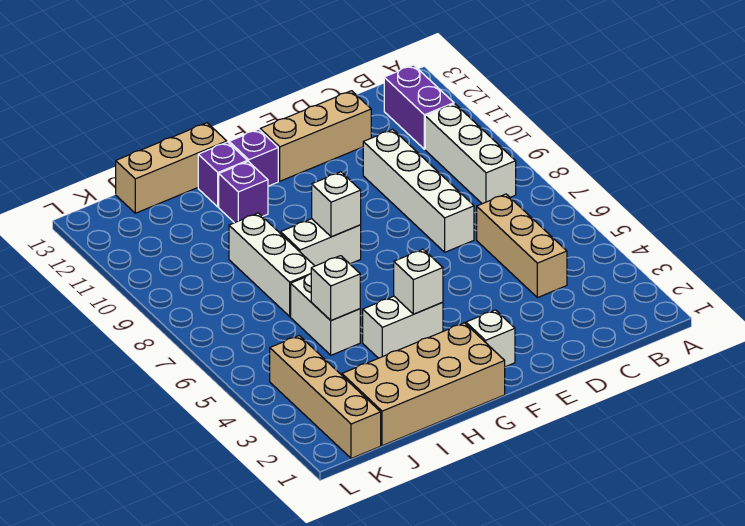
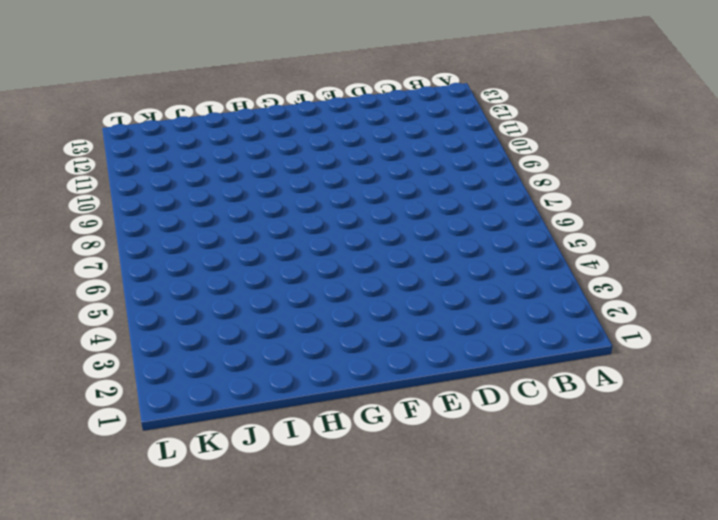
none -> white brick B8:B10 level 1
none -> purple brick B11:B12 level 1
none -> tan brick C4:C6 level 1

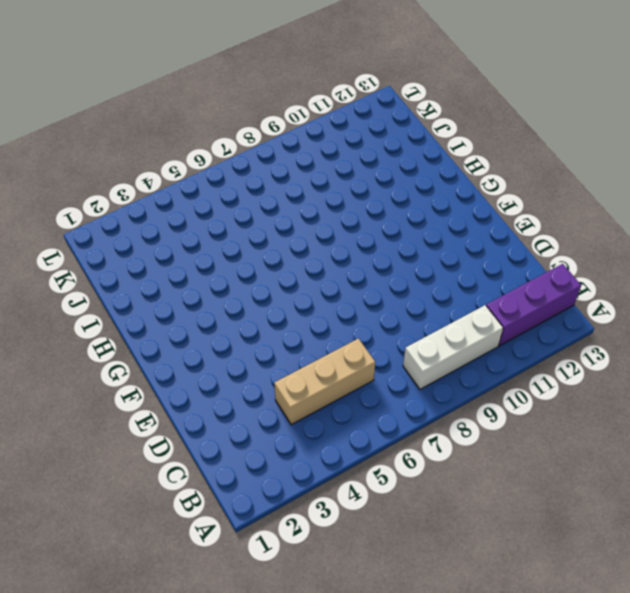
purple brick B11:B13 level 1 -> purple brick B11:B12 level 1
none -> white brick D7:D10 level 1
none -> tan brick D12:F12 level 1
none -> white brick F2 level 1

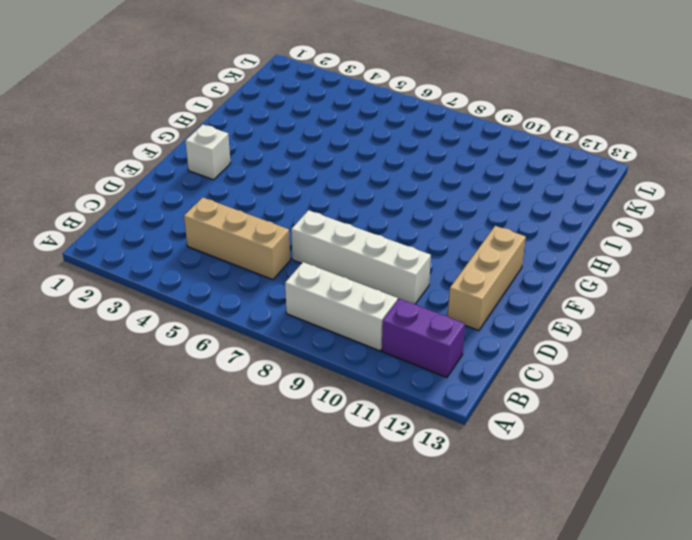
none -> tan brick G1:J2 level 1
none -> white brick G4:H4 level 1
none -> white brick G8:H8 level 1

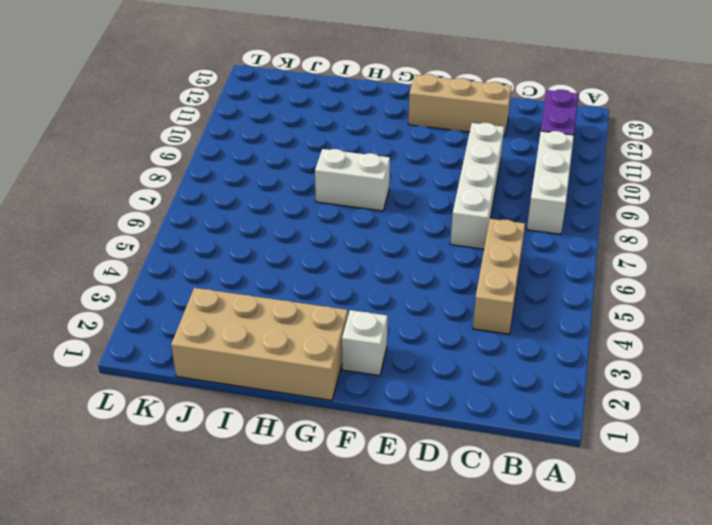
none -> white brick G4:H4 level 1
none -> purple brick G12 level 1
none -> purple brick H11 level 1

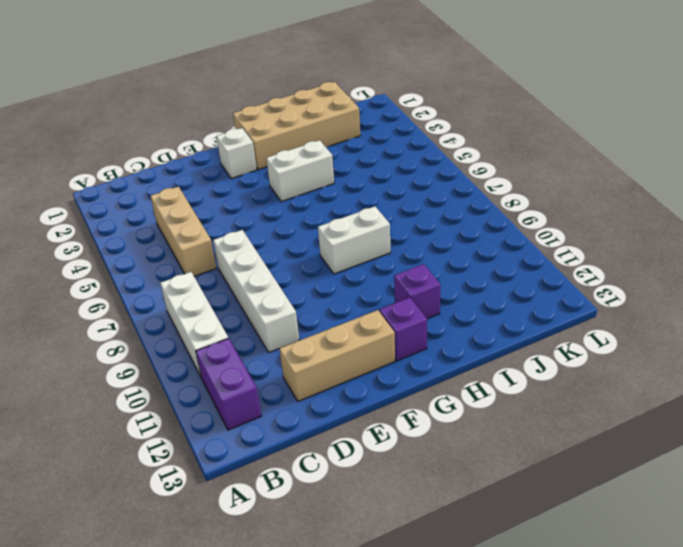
none -> purple brick H12 level 1
none -> tan brick H13:J13 level 1
none -> white brick I5:I6 level 1

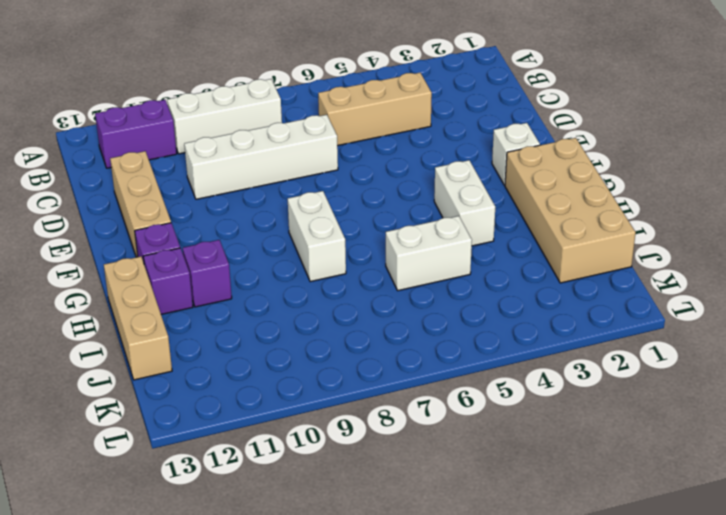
none -> white brick I7:I9 level 1
none -> tan brick K1:K4 level 1
none -> white brick G4 level 2

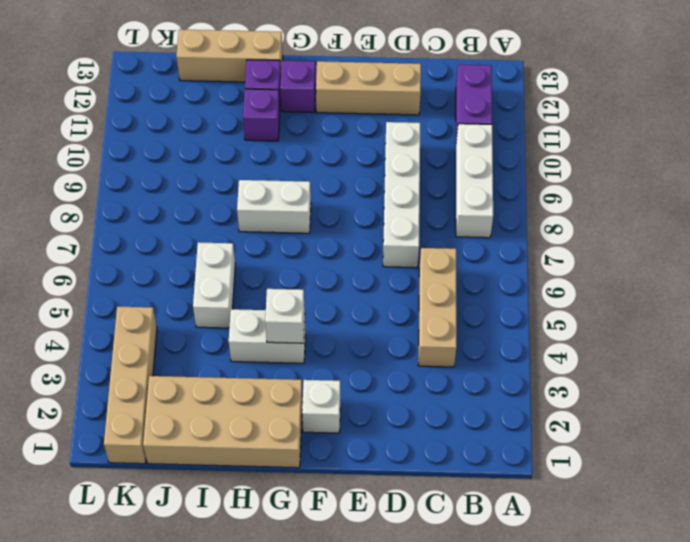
none -> white brick I7:I9 level 1
none -> white brick G8 level 2
none -> white brick I5 level 2

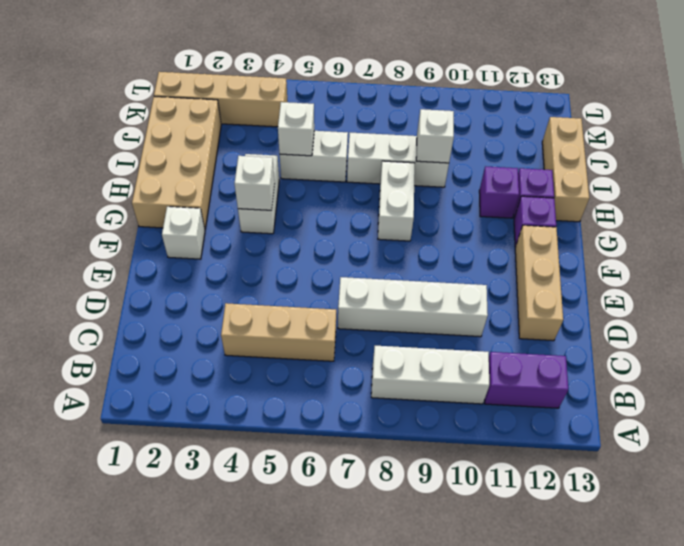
white brick I9 level 2 -> white brick G8 level 2

